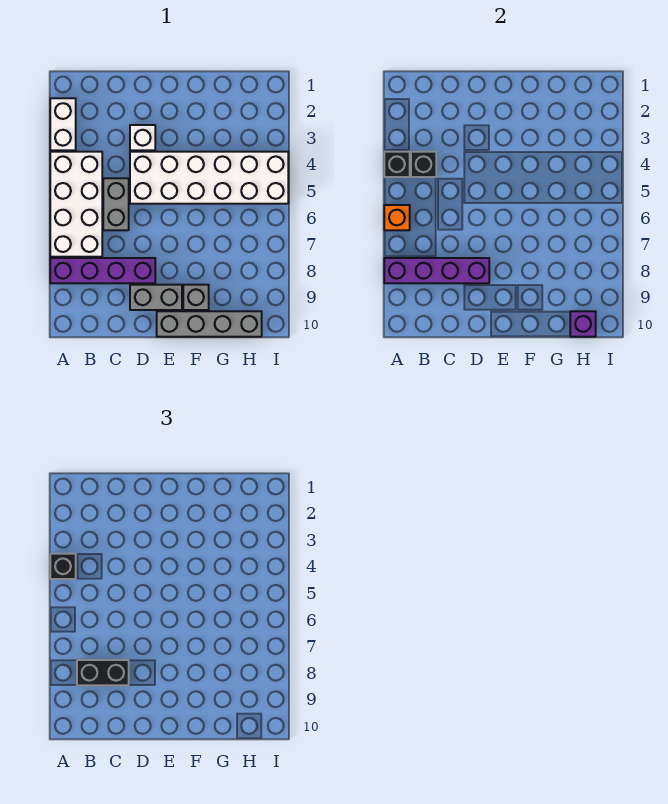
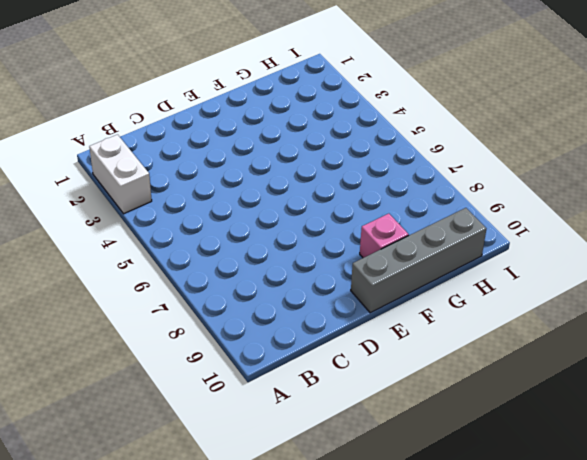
pink brick F9 level 1 -> grey brick F9 level 1
none -> white brick A4:B7 level 1
none -> purple brick A8:D8 level 1
none -> grey brick C5:C6 level 1

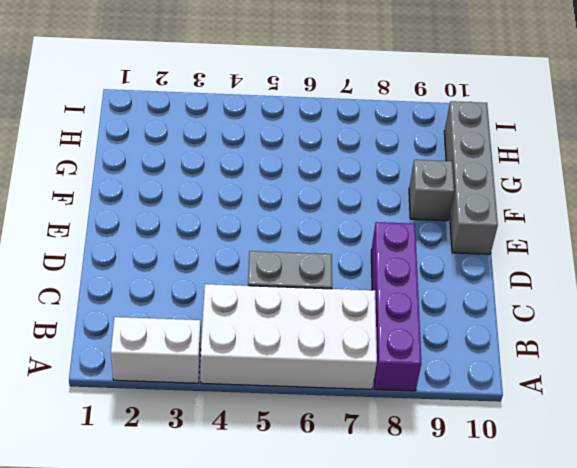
none -> white brick D3 level 1
none -> white brick D4:I5 level 1
none -> grey brick D9:E9 level 1

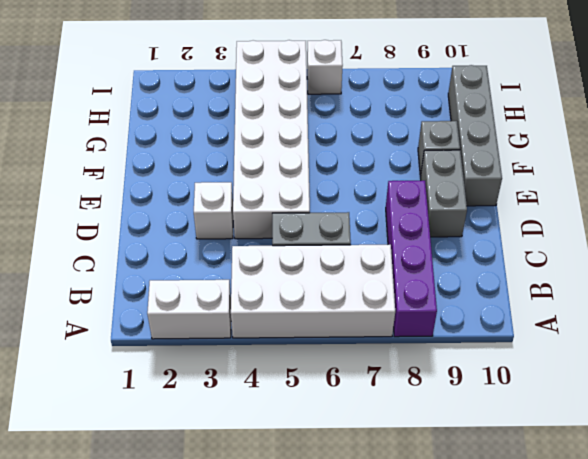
white brick I6 level 1 -> none
none -> black brick A4 level 2
none -> orange brick A6 level 2
none -> purple brick A8:D8 level 2

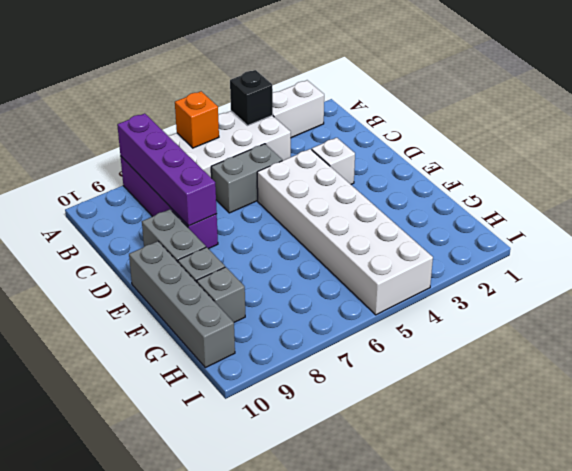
grey brick G9 level 1 -> none
none -> black brick B4 level 2
none -> purple brick H10 level 2
none -> black brick A4 level 3

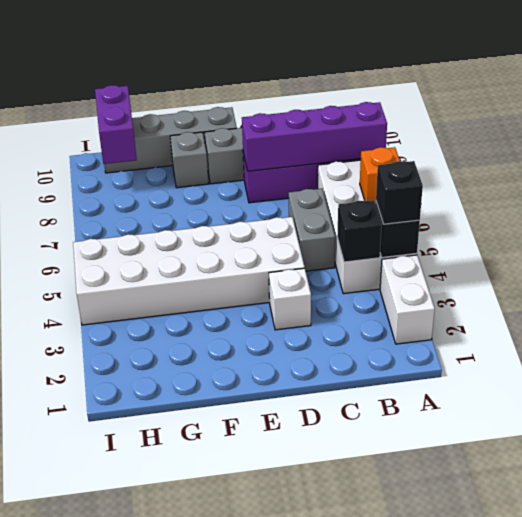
purple brick H9:H10 level 2 -> purple brick H10 level 2
none -> black brick B8:C8 level 3

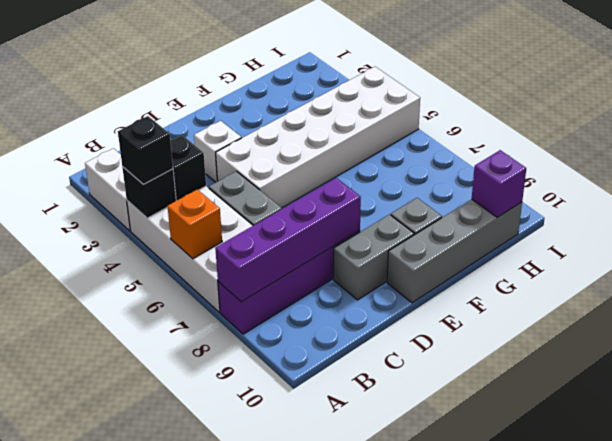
none -> black brick B8:C8 level 3

